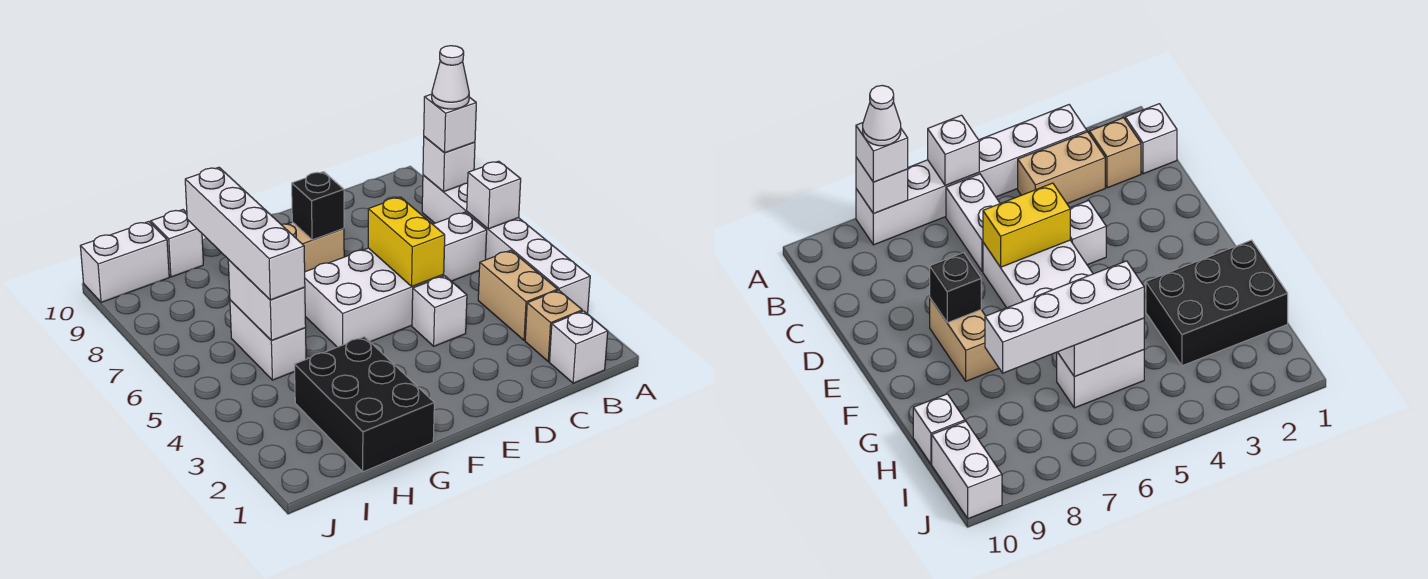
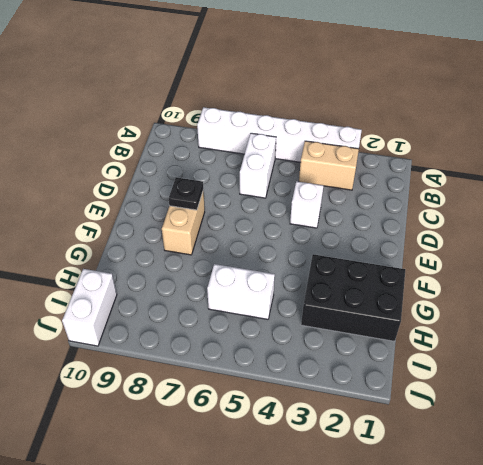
black plate E8 level 2 -> black brick E8 level 2
none -> white brick B1 level 1
none -> tan brick B2 level 1
none -> white brick D5:F6 level 1

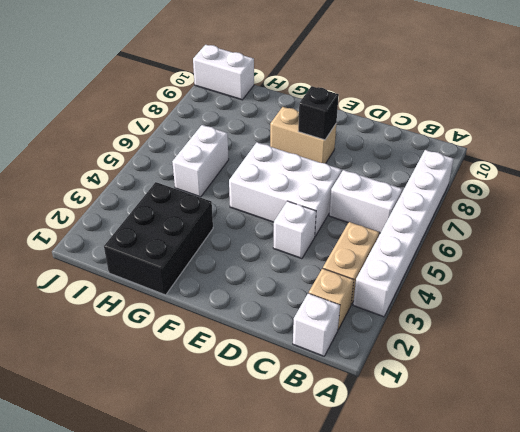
none -> white brick H10 level 1
none -> white brick A6 level 2
none -> white brick A8 level 2

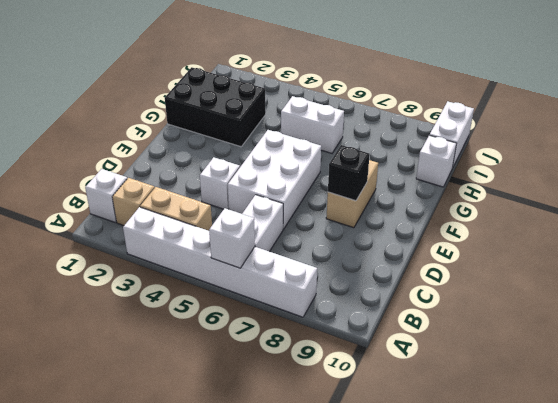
none -> white brick A8 level 2
none -> yellow brick D5:D6 level 2
none -> white brick H5:H6 level 2

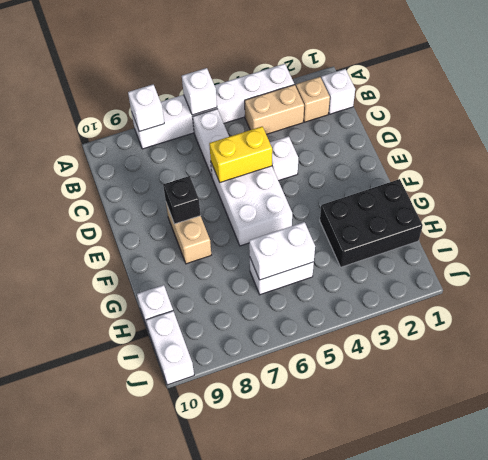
none -> white brick A8 level 3
none -> white brick H5:H8 level 3
none -> white cone A8 level 4

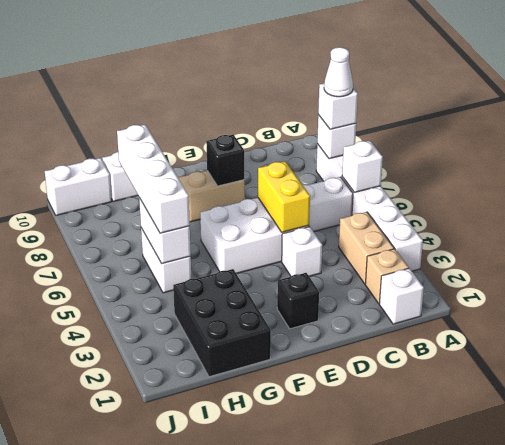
black brick E2 level 1 -> none

